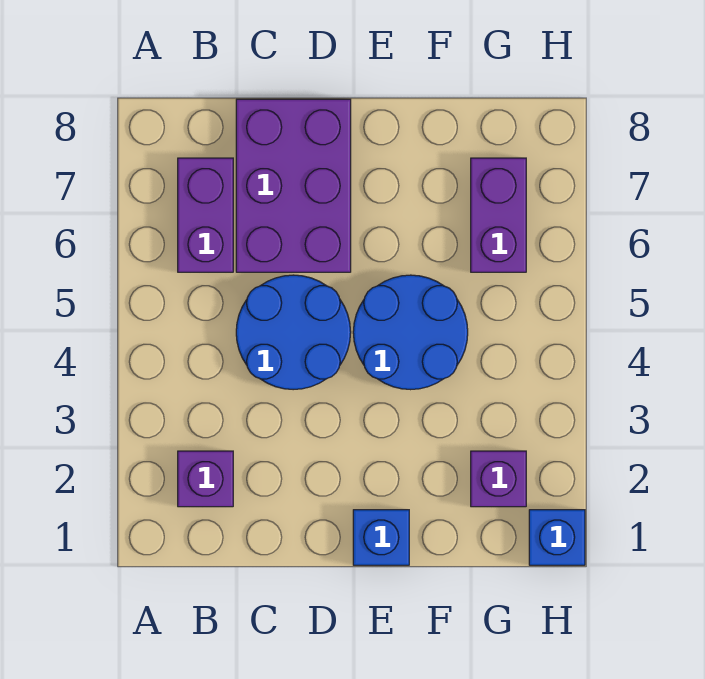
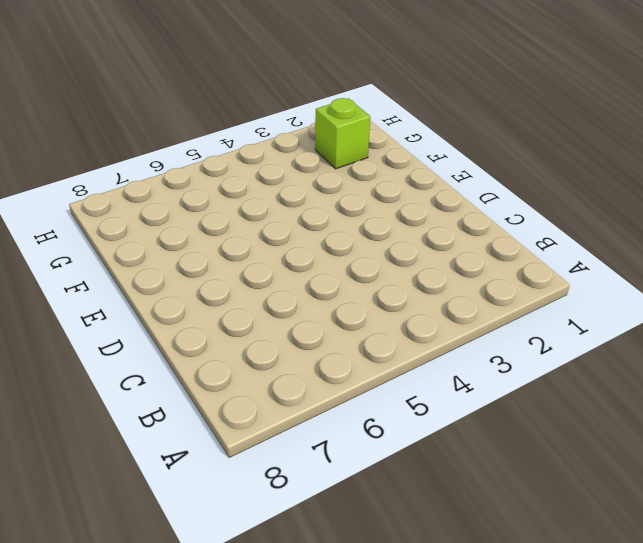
lime brick G2 level 1 -> purple brick G2 level 1
none -> purple brick B2 level 1
none -> purple brick B6:B7 level 1

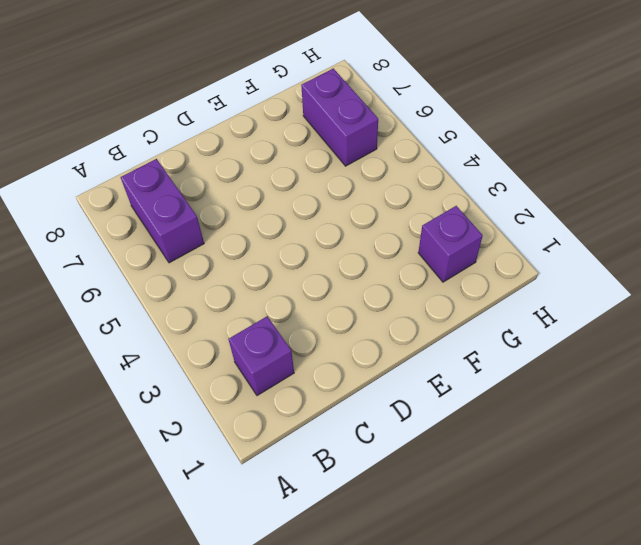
none -> blue round brick C4:D5 level 1
none -> purple brick C6:D8 level 1

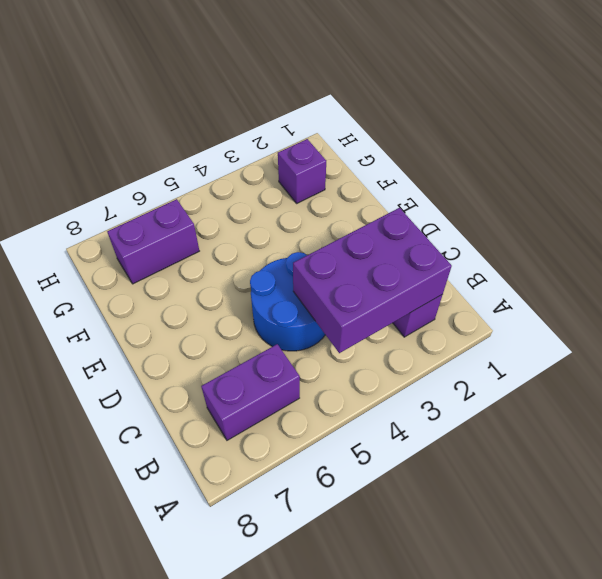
purple brick B2:C4 level 2 -> purple brick C6:D8 level 1
none -> blue brick E1 level 1
none -> blue round brick E4:F5 level 1

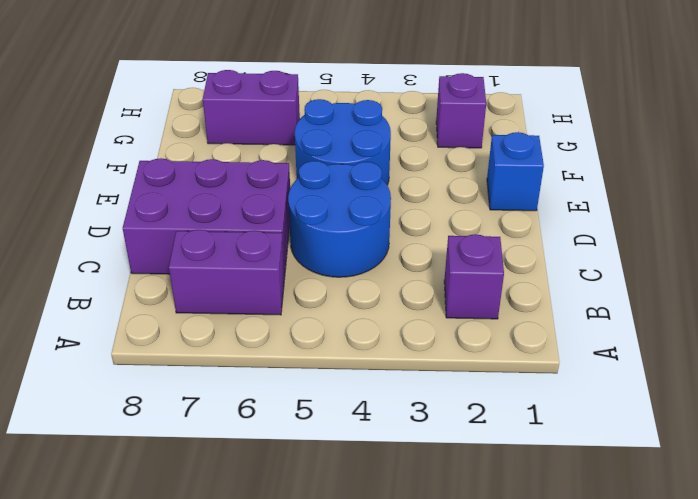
none -> blue brick H1 level 1

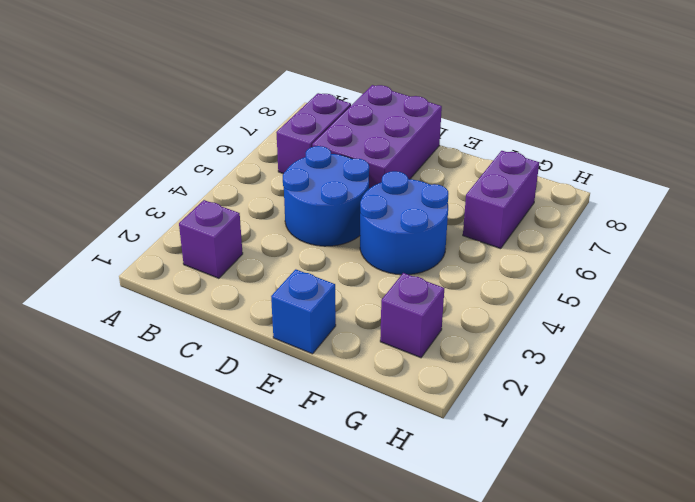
none -> blue brick H1 level 1

